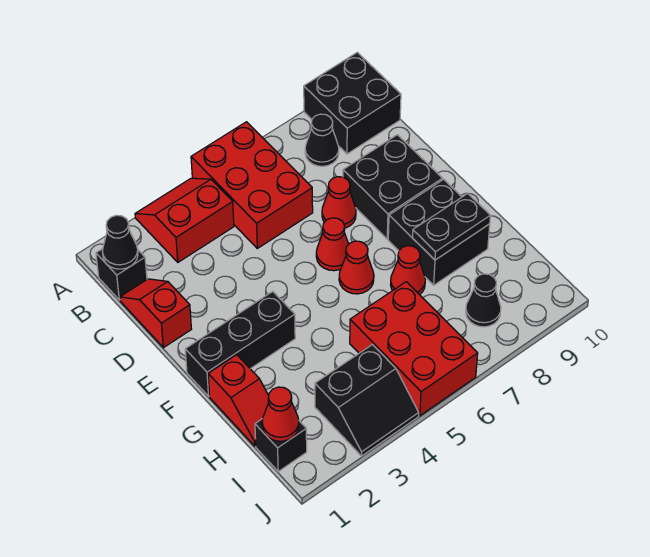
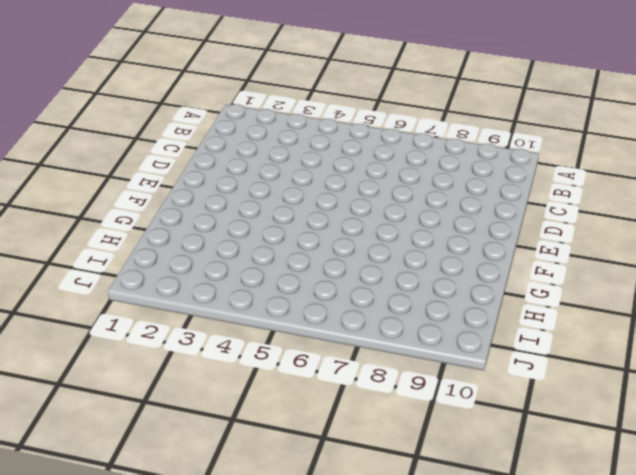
none -> red slope A3:B4 level 1 top B
none -> red brick A5:C6 level 1
none -> black brick A9:B10 level 1

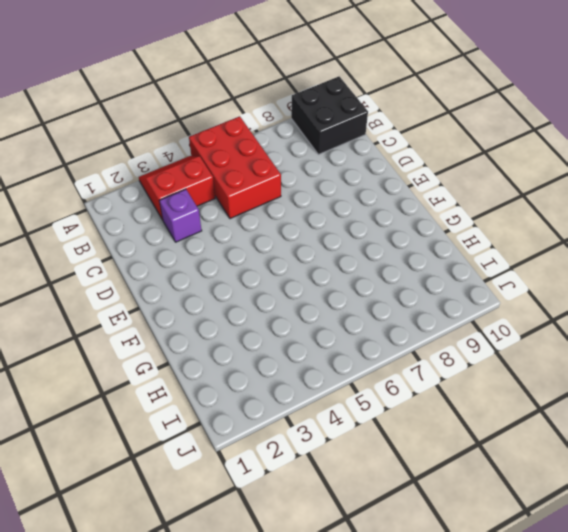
purple brick C3 level 1 -> none
none -> black brick B1 level 1
none -> black cone B8 level 1
none -> red slope C1:D1 level 1 top D

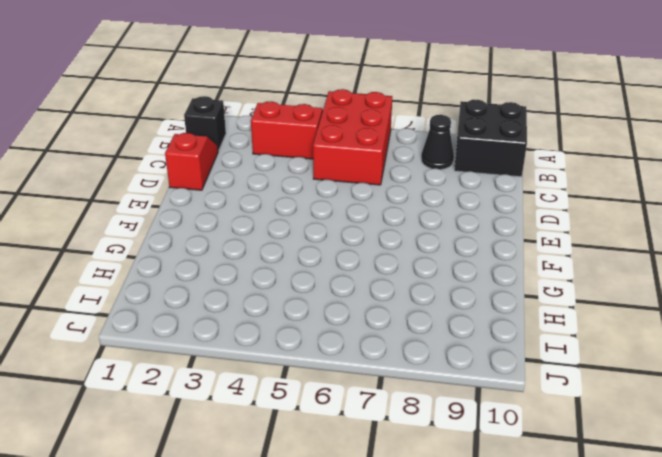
none -> red cone D7 level 1
none -> black brick D8:E9 level 1
none -> red cone E6 level 1

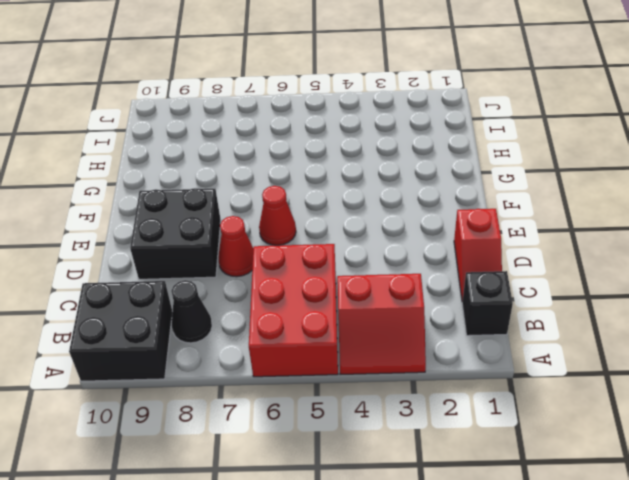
none -> black brick F1:F3 level 1
none -> red cone F6 level 1
none -> black brick F8:G9 level 1

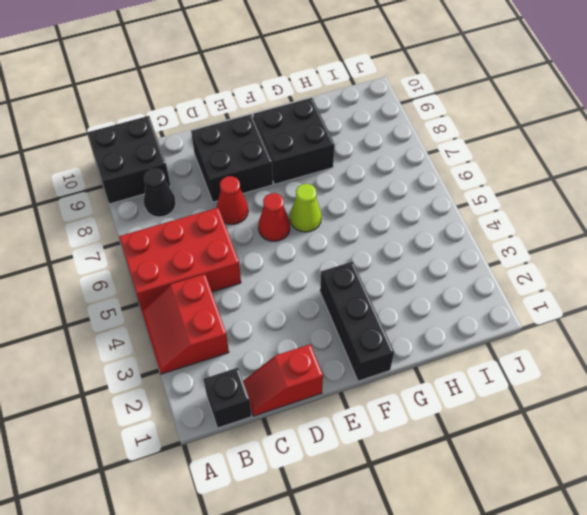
lime cone F6 level 1 -> red cone F6 level 1
none -> red slope G1:H1 level 1 top G
none -> red cone G7 level 1
none -> red brick H5:J6 level 1

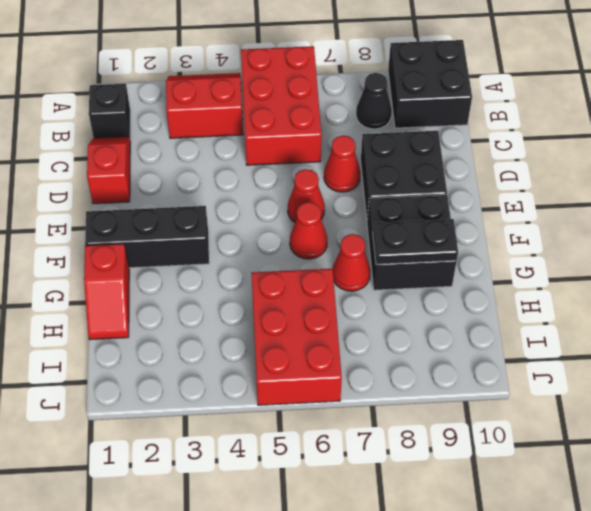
none -> black brick I1 level 1
none -> black slope I3:J4 level 1 top I
none -> black cone I8 level 1

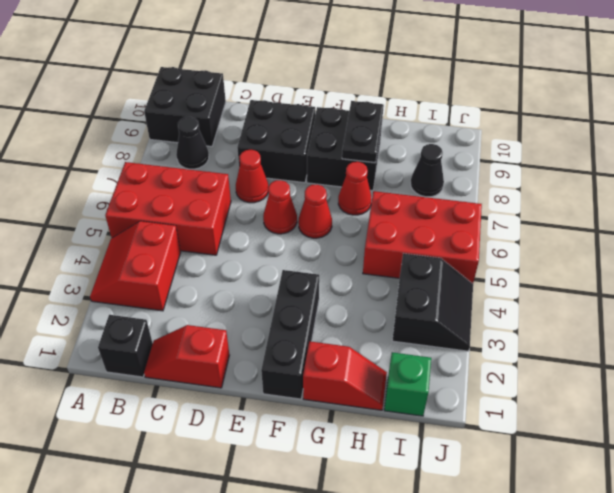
green brick I1 level 1 -> black brick I1 level 1
none -> black cone B1 level 2
none -> red cone I1 level 2

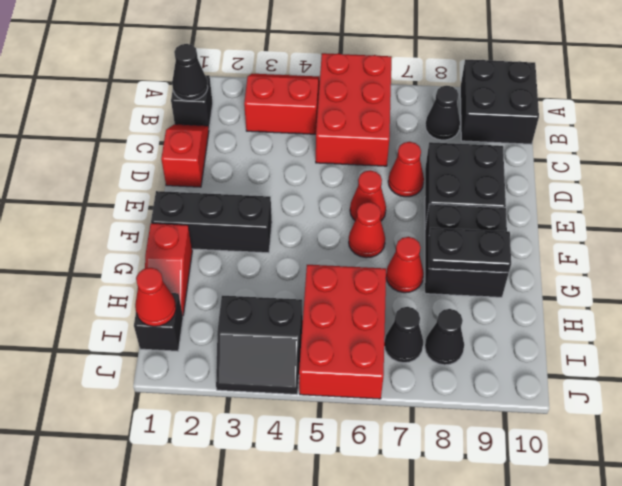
black cone I7 level 1 -> none

